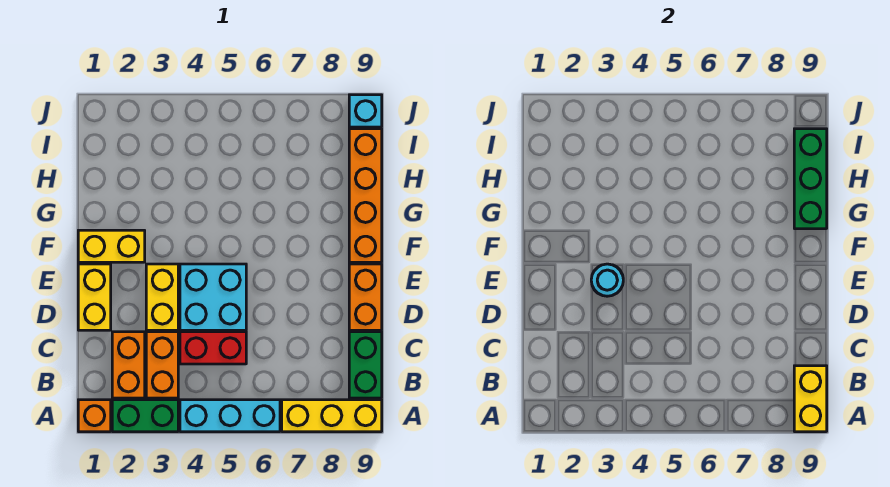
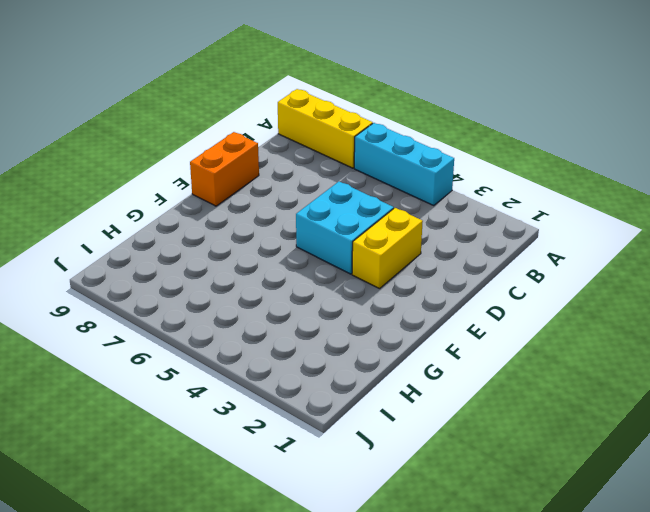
none -> orange brick A1 level 1
none -> green brick A2:A3 level 1
none -> orange brick B2:C2 level 1

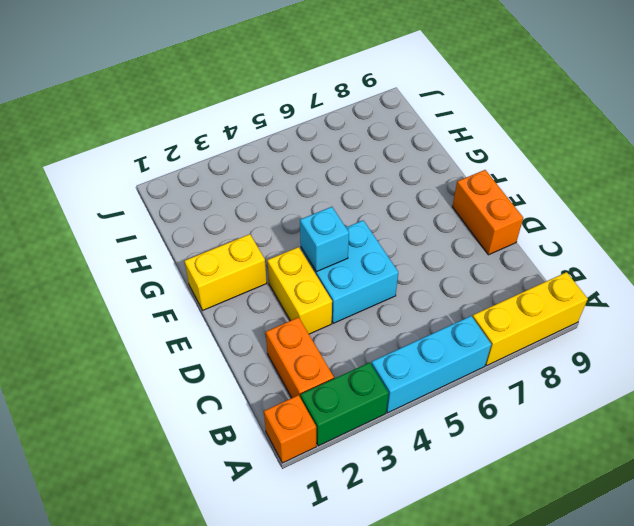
cyan brick E4 level 2 -> cyan brick J9 level 1
none -> orange brick B3:C3 level 1
none -> green brick B9:C9 level 1
none -> red brick C4:C5 level 1

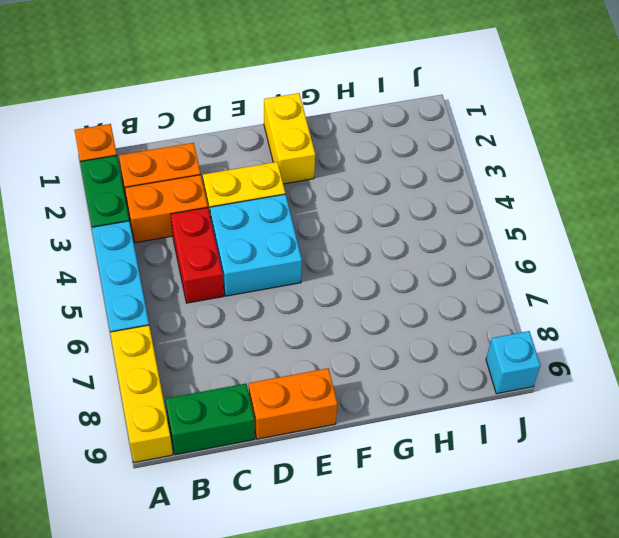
none -> yellow brick D1:E1 level 1
none -> orange brick F9:I9 level 1
none -> yellow brick A9:B9 level 2

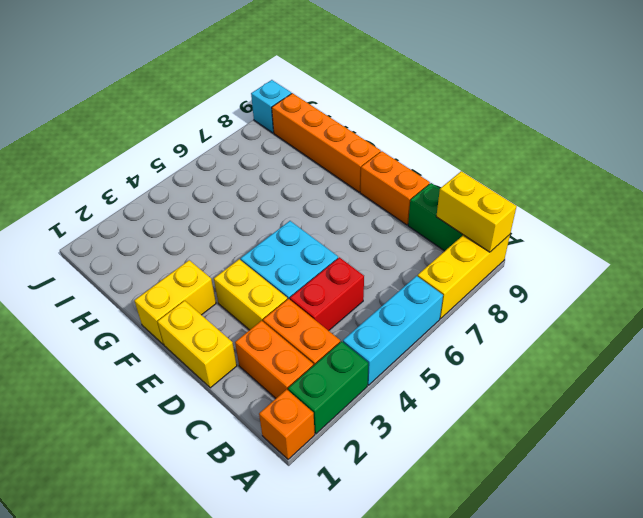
none -> cyan round brick E3 level 2
none -> green brick G9:I9 level 2

